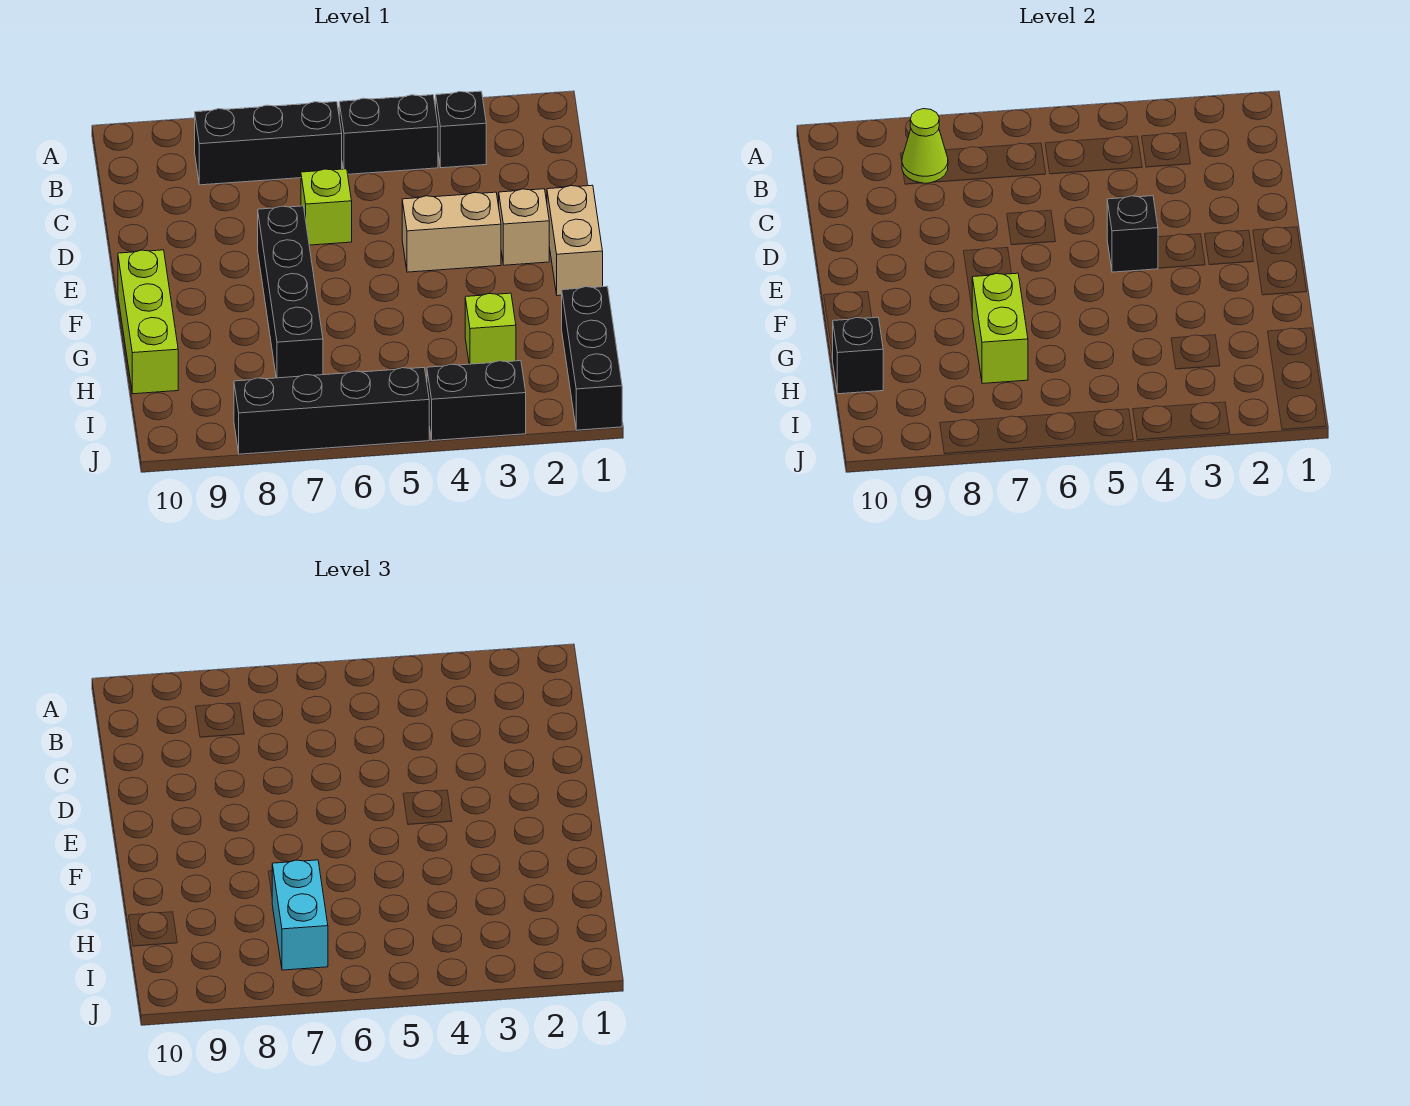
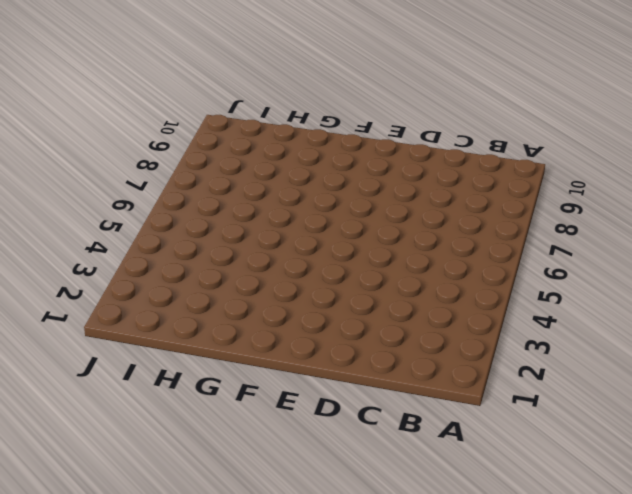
none -> black brick B3 level 1
none -> black brick B4:B5 level 1
none -> black brick B6:B8 level 1

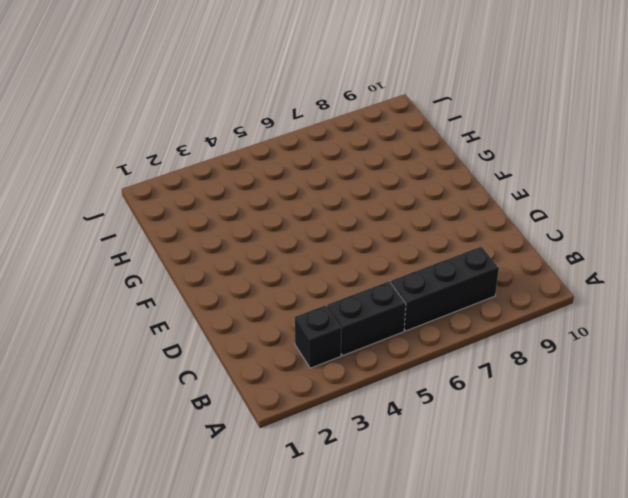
none -> lime brick D6 level 1
none -> tan brick E1:F1 level 1
none -> tan brick E2 level 1

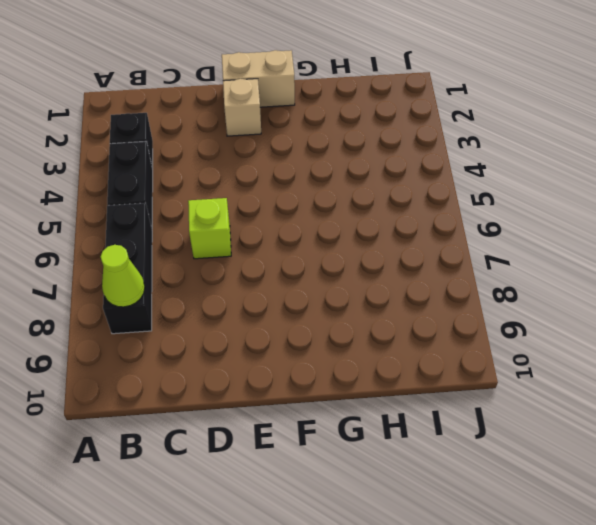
none -> tan brick E3:E4 level 1
none -> black brick E7:H7 level 1
none -> lime brick F10:H10 level 1

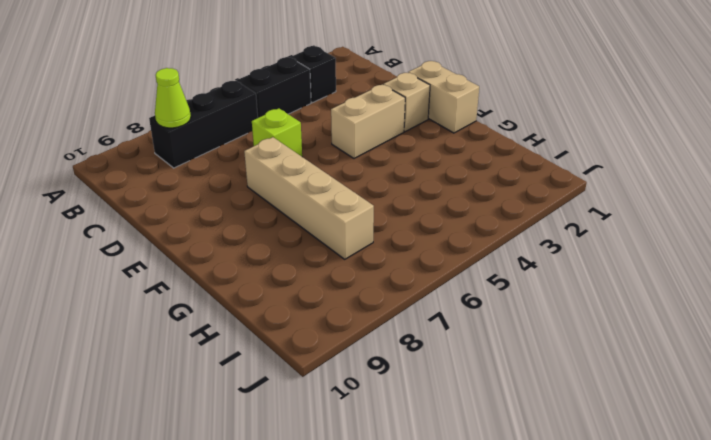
tan brick E7:H7 level 1 -> black brick E7:H7 level 1
none -> lime brick F10:H10 level 1
none -> black brick H1:J1 level 1
none -> lime brick H3 level 1

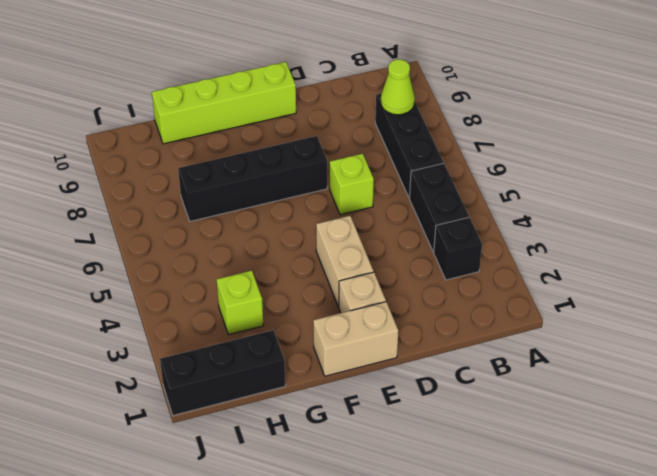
lime brick E10:H10 level 1 -> lime brick F10:H10 level 1
none -> black brick J3:J4 level 1
none -> black brick J5:J8 level 1
none -> black brick E4 level 2

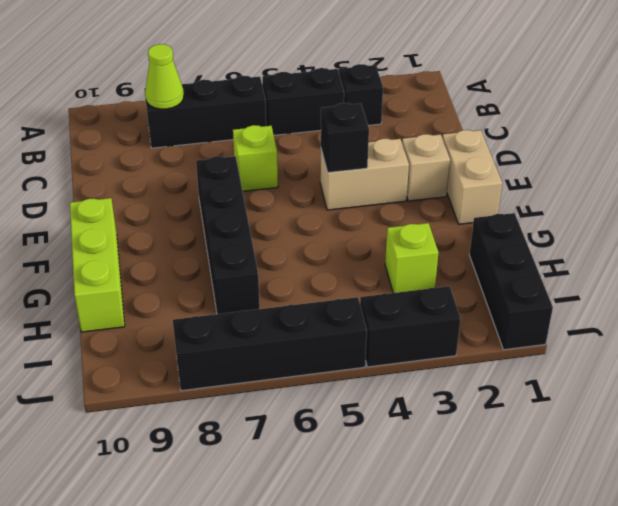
none -> lime brick G7:H7 level 2
none -> black brick H10 level 2
none -> cyan brick H7:I7 level 3

